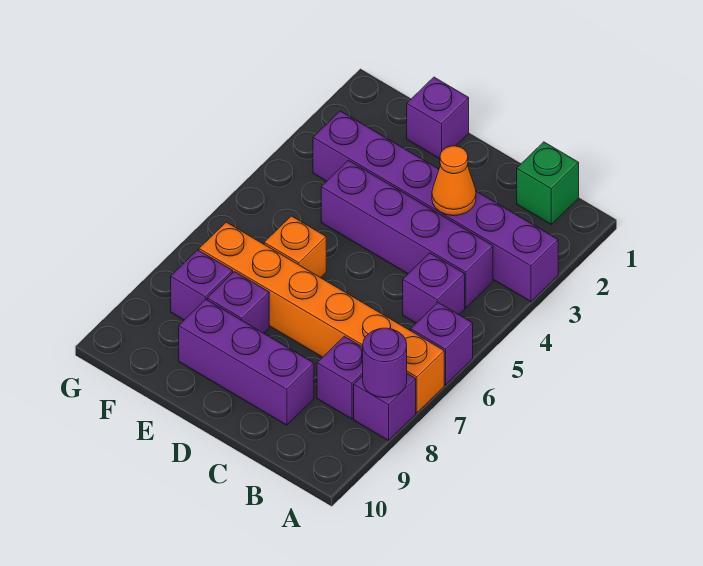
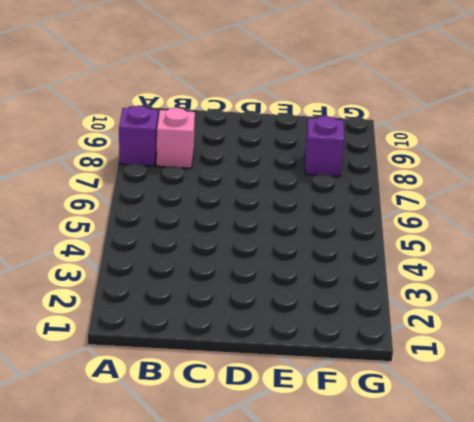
pink brick B8 level 1 -> purple brick B8 level 1
none -> purple brick A3:F3 level 1
none -> purple brick A6 level 1
none -> orange brick A7:F7 level 1

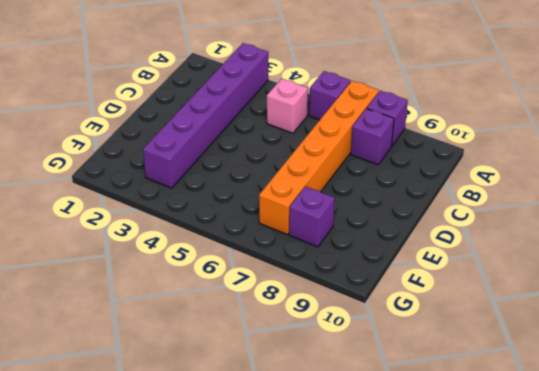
pink brick B5 level 1 -> purple brick B5 level 1
none -> green brick B1 level 1
none -> purple brick B4:E4 level 1
none -> purple brick C9:E9 level 1

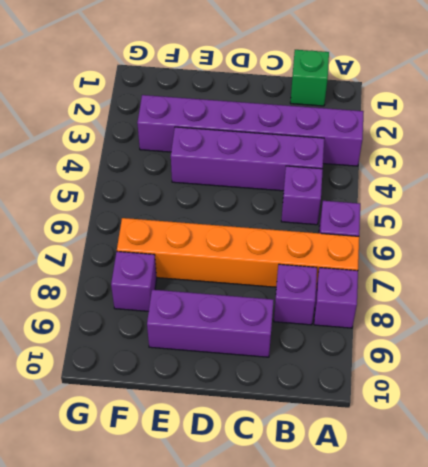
none -> purple brick E1 level 1
none -> orange brick E6 level 1
none -> purple brick E8 level 1

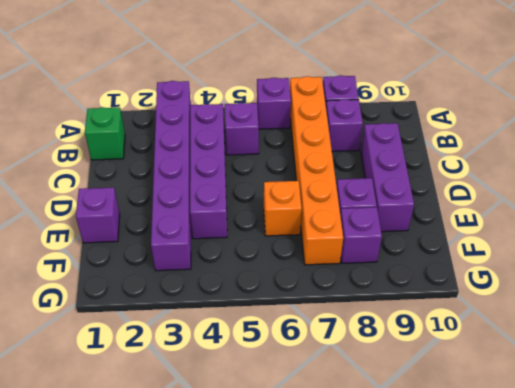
none -> purple round brick A8 level 2
none -> orange cone C3 level 2

